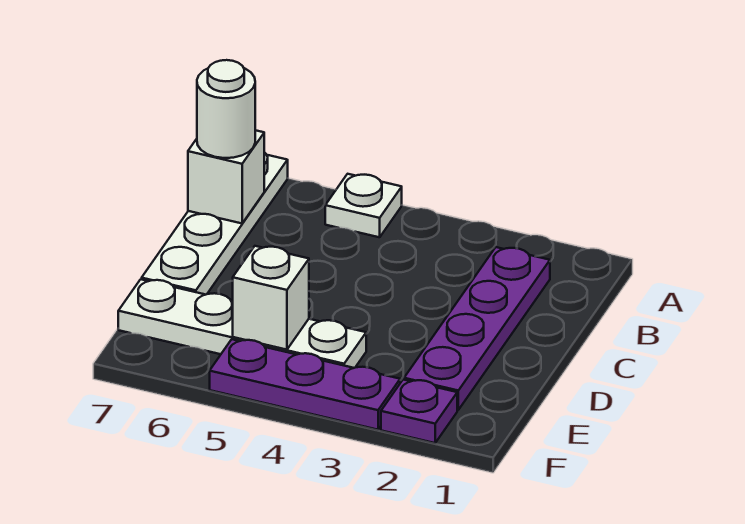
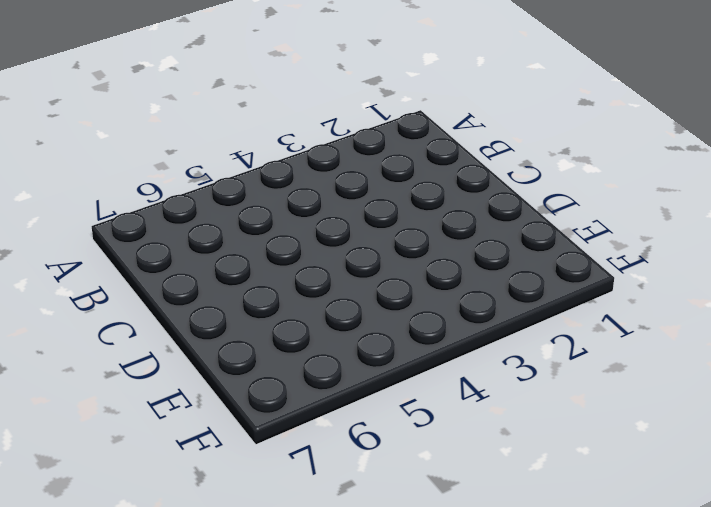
none -> white plate A5 level 1
none -> white plate A7:D7 level 1

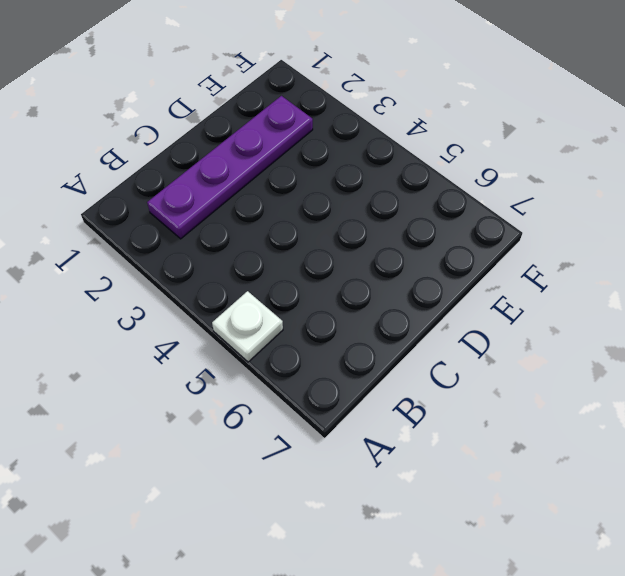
none -> white plate A7:D7 level 1
none -> white plate E4:E7 level 1

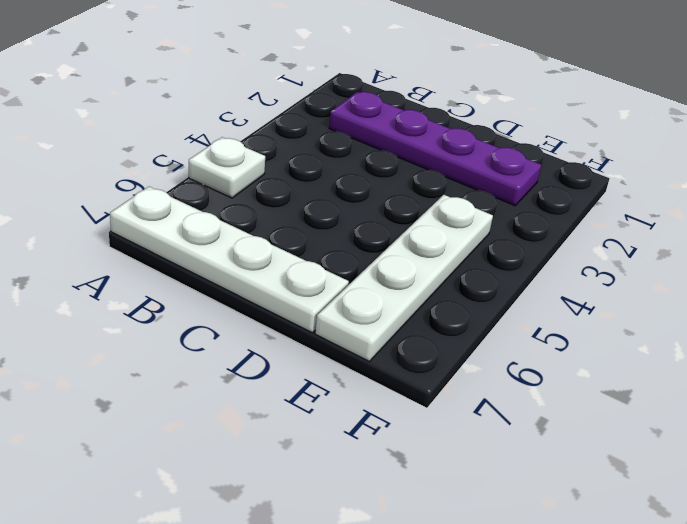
none -> purple plate F2 level 1
none -> purple plate F3:F5 level 1

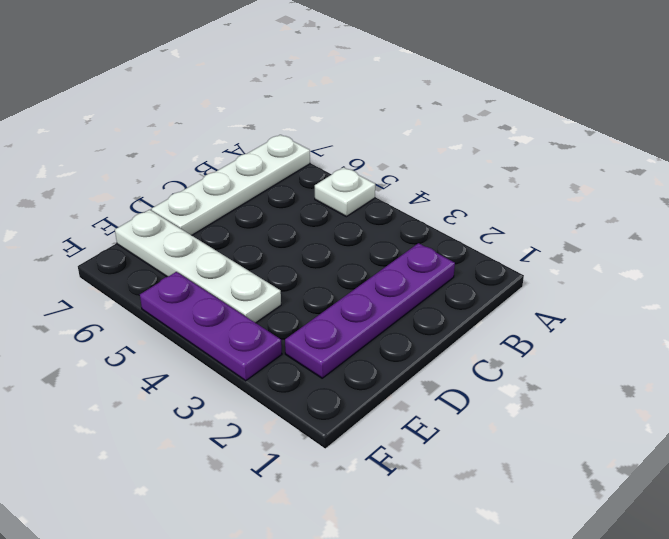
none -> purple plate F2 level 1
none -> white brick B7 level 2

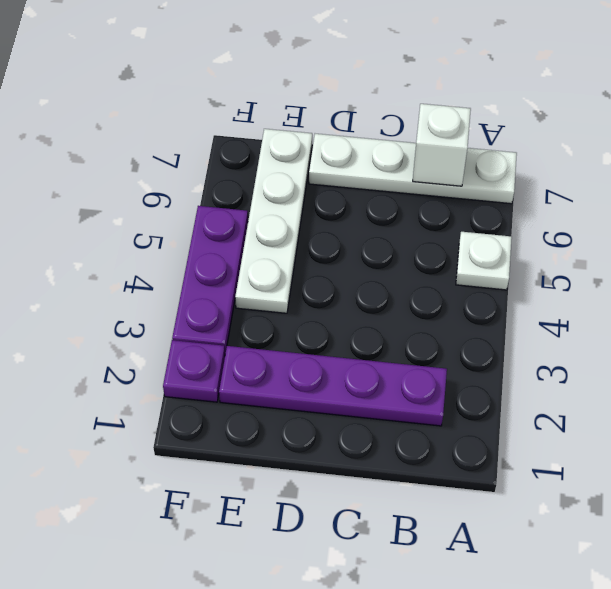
none -> white brick E5 level 2
none -> white round brick B7 level 3

